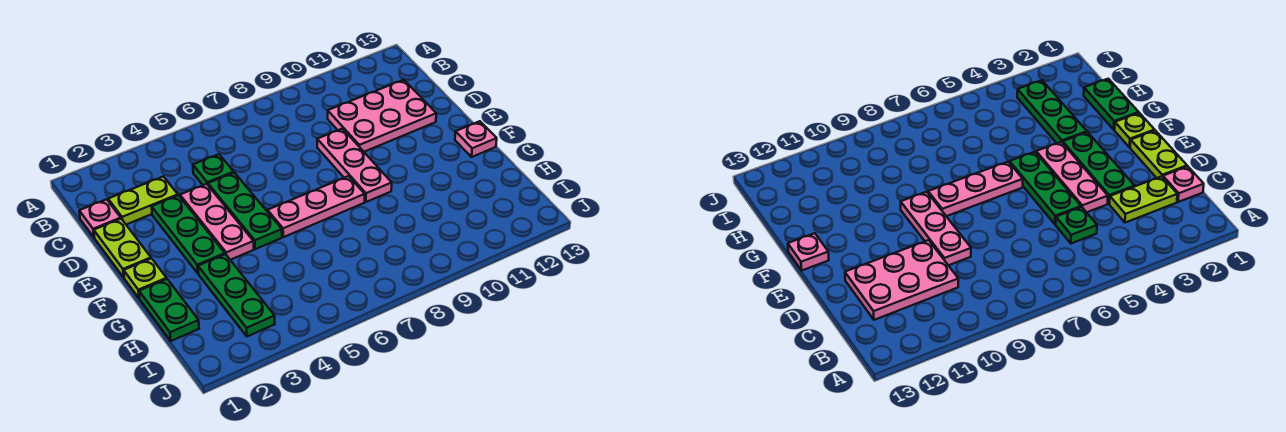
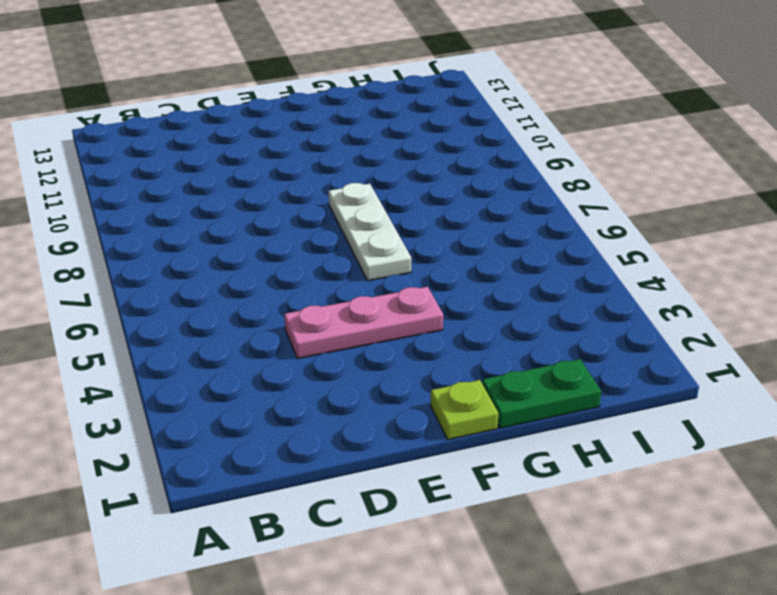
white plate F6:F8 level 1 -> pink plate F6:F8 level 1
none -> pink plate C1 level 1
none -> lime plate C2:C3 level 1
none -> green plate C5 level 1

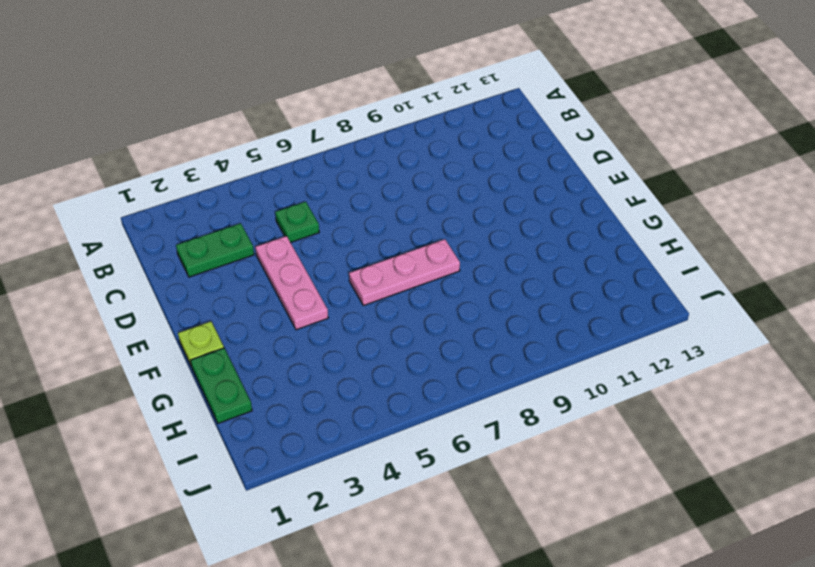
green plate C2:C3 level 1 -> lime plate C2:C3 level 1
none -> pink plate C1 level 1
none -> pink plate C10:D12 level 1
none -> lime plate D1:E1 level 1

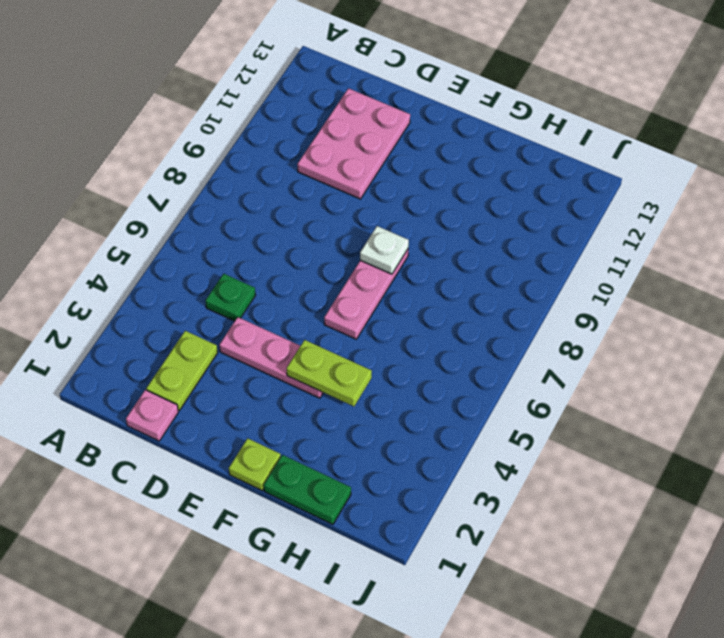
lime plate F4:G4 level 2 -> lime plate D1:E1 level 1
white plate F8 level 2 -> none
none -> green plate D3:F3 level 1
none -> green plate D5:F5 level 1
none -> pink plate D9:F9 level 1

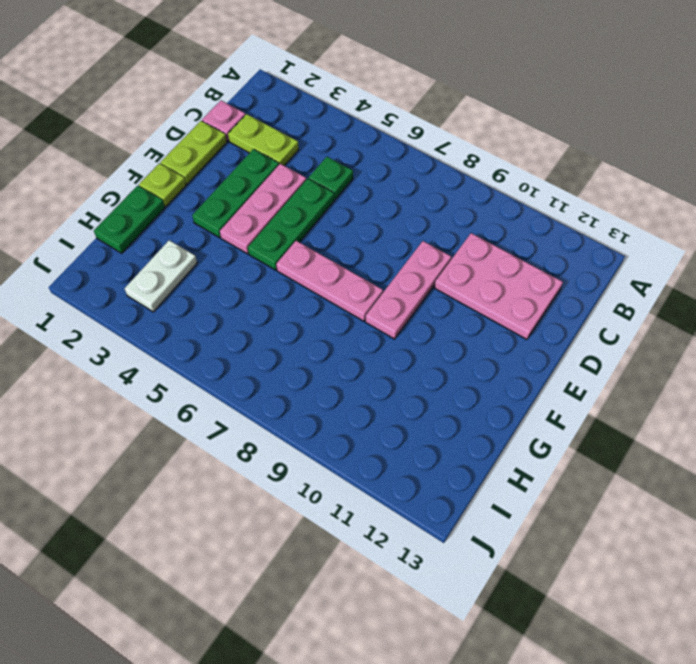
white plate H3:I3 level 1 -> green plate G3:I3 level 1
none -> pink plate F13 level 1

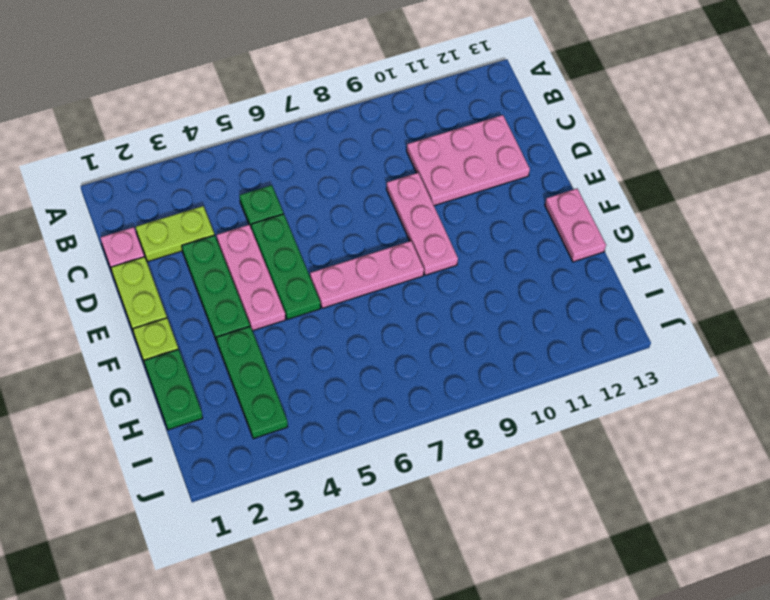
pink plate F13:G13 level 1 -> pink plate F13 level 1

